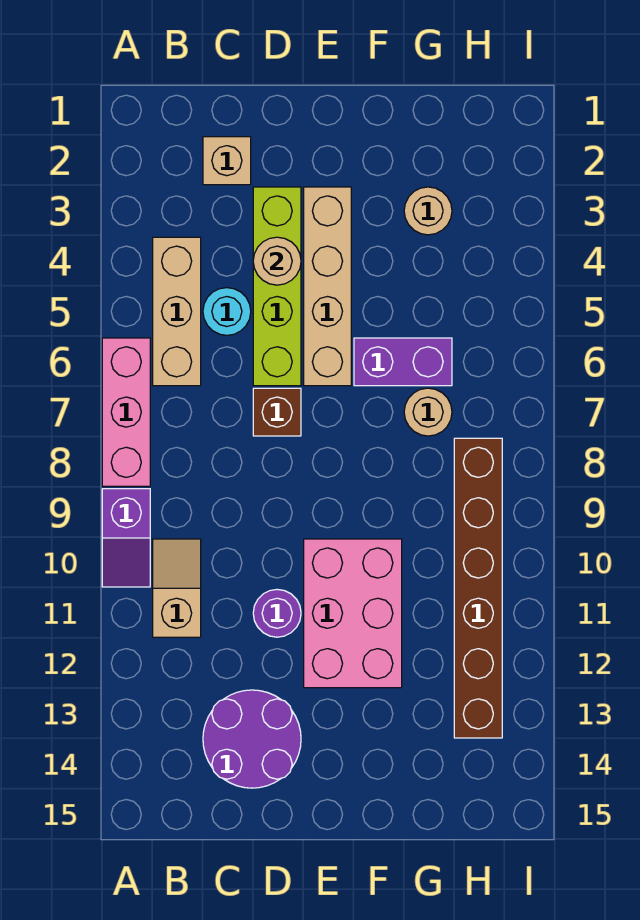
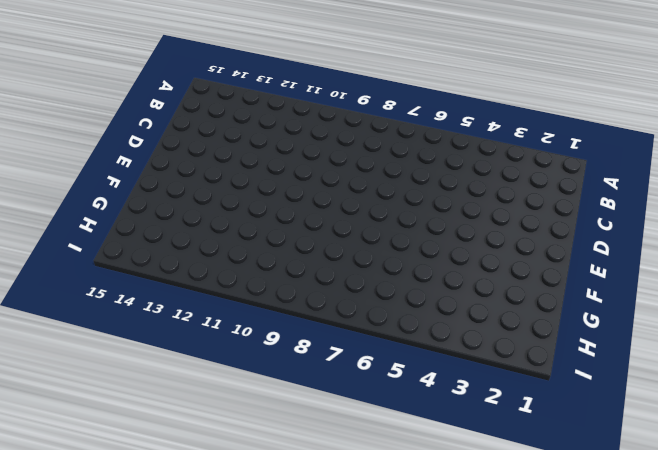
none -> pink brick A6:A8 level 1
none -> purple slope A9:A10 level 1 top 9
none -> tan brick B4:B6 level 1

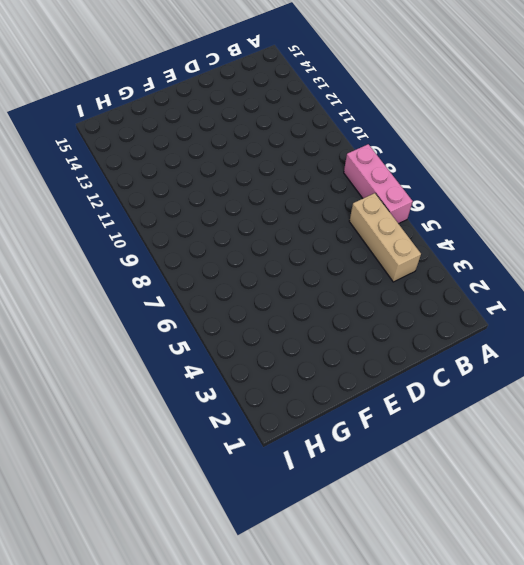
none -> purple slope A9:A10 level 1 top 9
none -> tan slope B10:B11 level 1 top 11
none -> tan brick C2 level 1

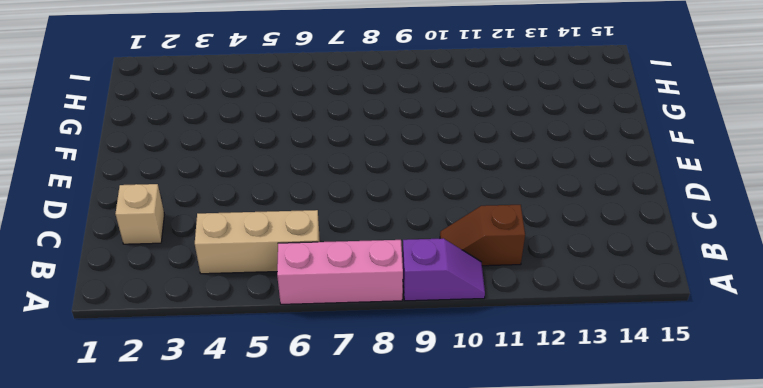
brown slope B10:B11 level 1 top 11 -> tan slope B10:B11 level 1 top 11
none -> cyan round brick C5 level 1
none -> purple round brick C13:D14 level 1
none -> lime brick D3:D6 level 1

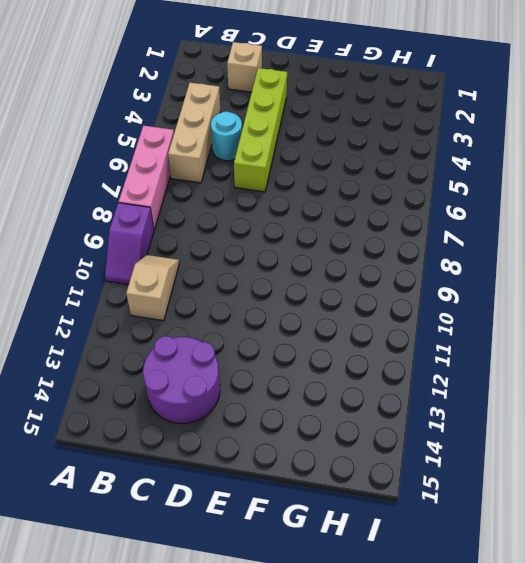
none -> brown brick D7 level 1
none -> purple round brick D11 level 1
none -> tan brick E3:E6 level 1

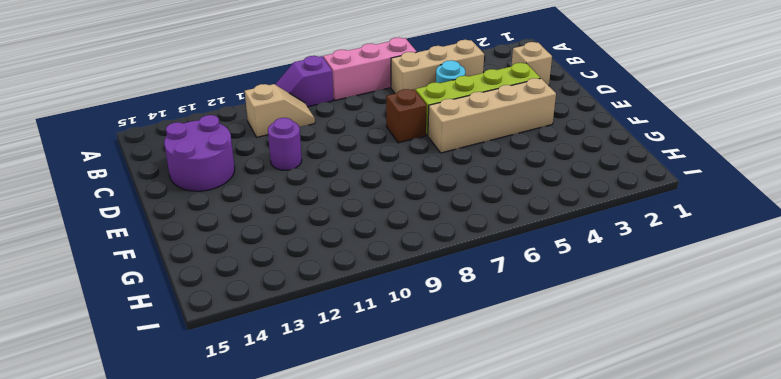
none -> pink brick E10:F12 level 1
none -> purple brick F6:G6 level 1
none -> tan round brick G3 level 1

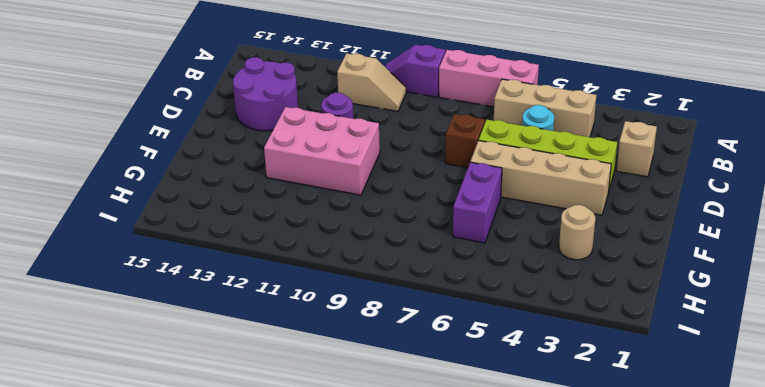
none -> tan round brick G7 level 1
none -> brown brick H8:H13 level 1
none -> tan round brick D4 level 2

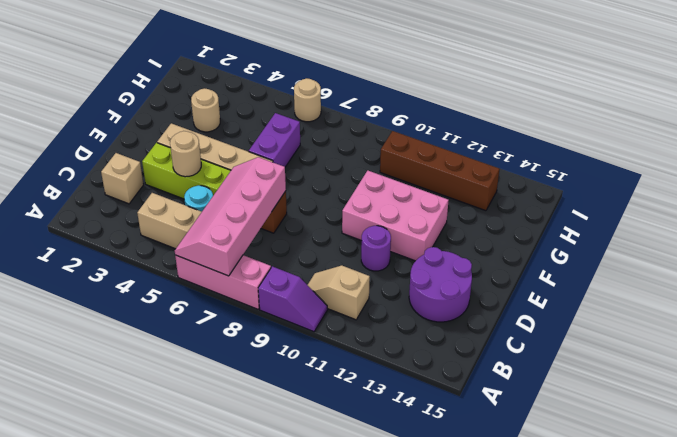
pink slope A6:D7 level 2 top 7 -> none
brown brick H10:H13 level 1 -> brown brick H8:H13 level 1
tan round brick I6 level 1 -> tan round brick G7 level 1

